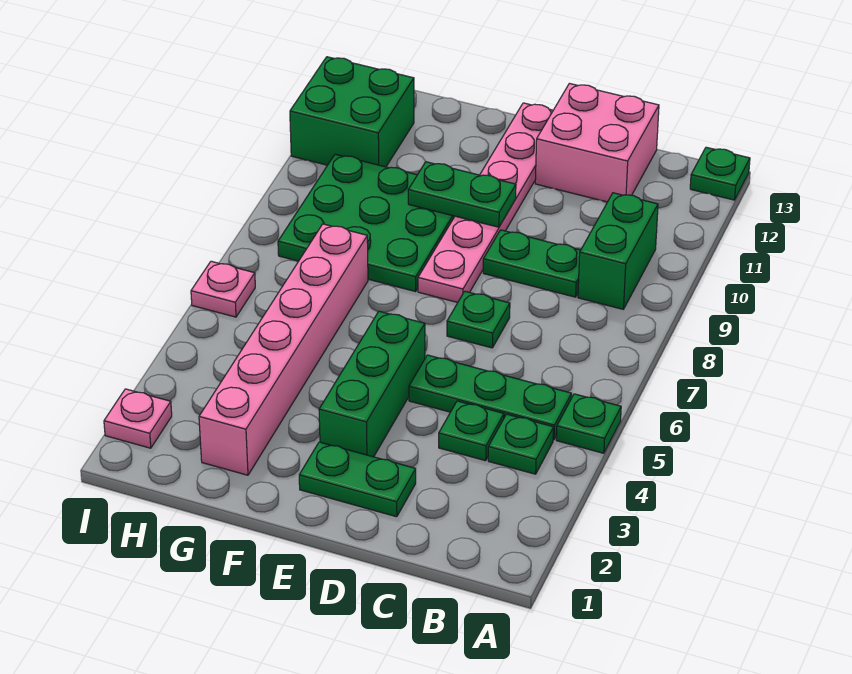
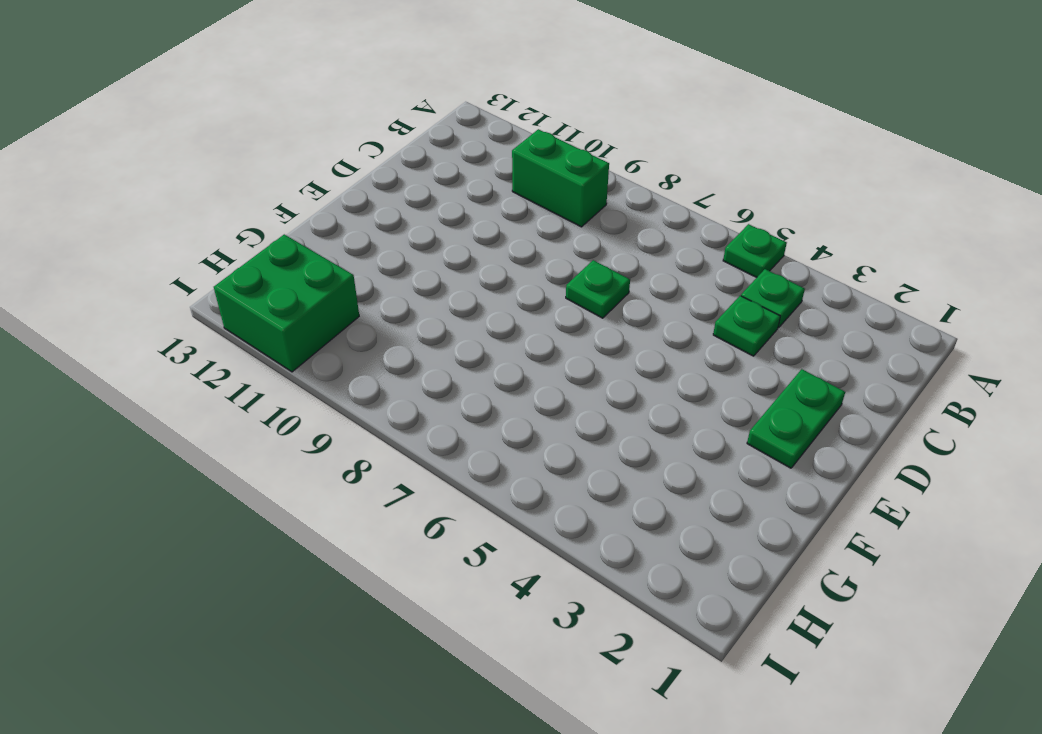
none -> green plate A13 level 1
none -> green plate B5:D5 level 1
none -> green plate C9:D9 level 1

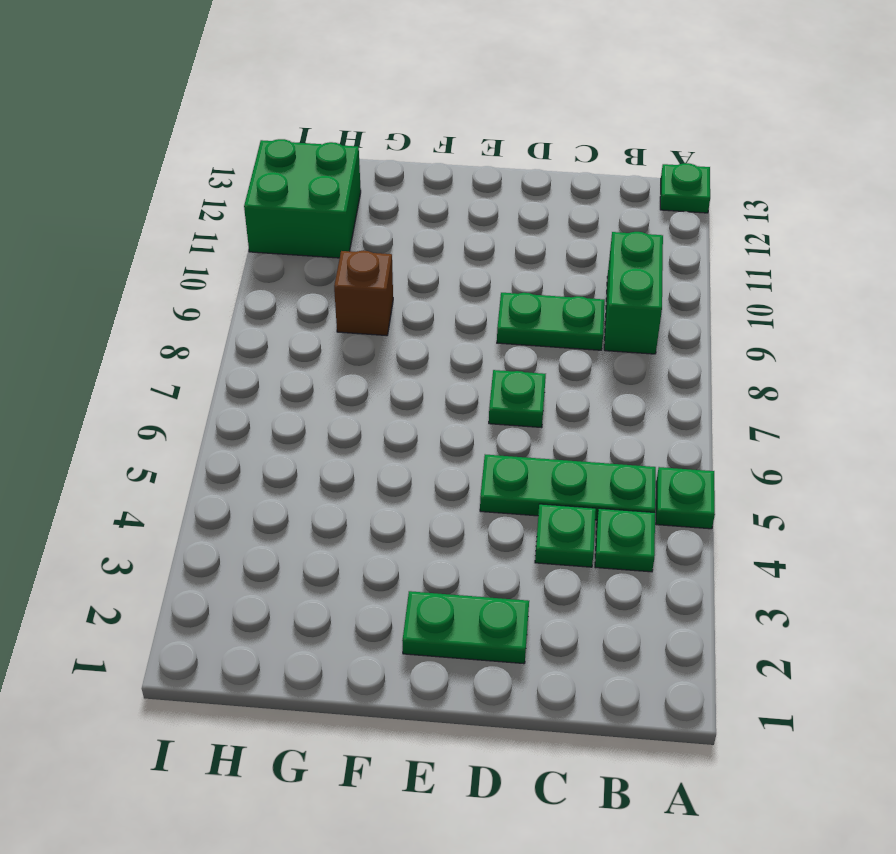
brown brick G9 level 1 -> green plate F8:H10 level 1
none -> pink brick C12:D13 level 1
none -> green brick E3:E5 level 1
none -> pink plate E8:E13 level 1

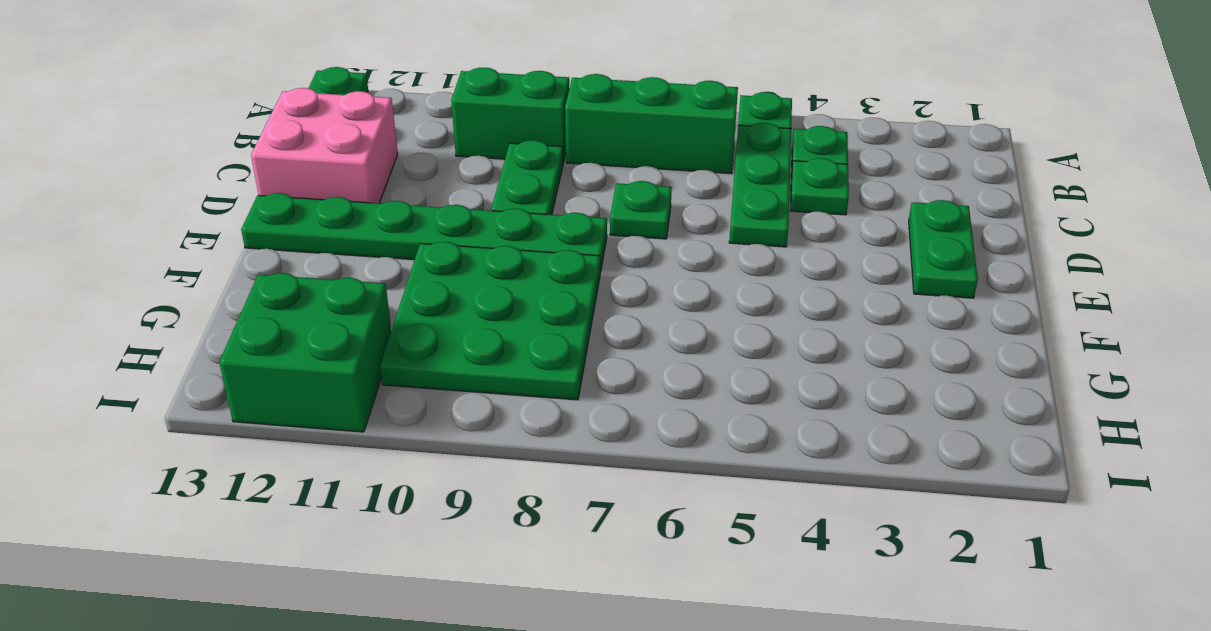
green brick B6:B8 level 1 -> green brick E3:E5 level 1
green plate E8:E13 level 1 -> pink plate E8:E13 level 1
none -> pink brick G2:G7 level 1
none -> pink plate I2 level 1
none -> pink plate I6 level 1

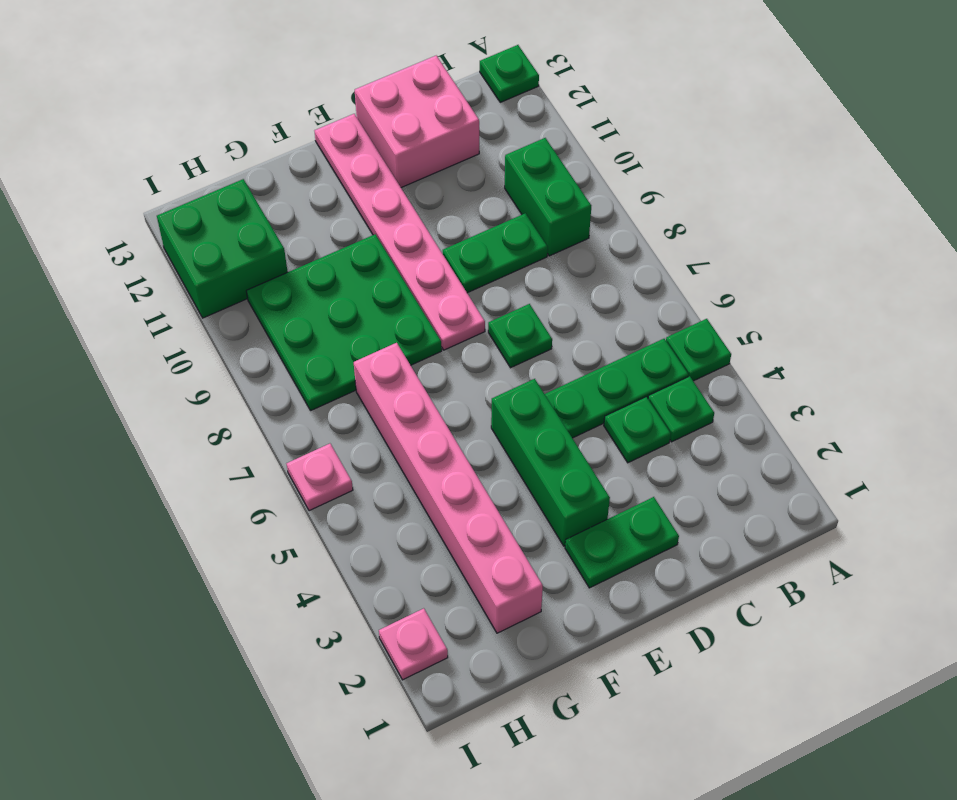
none -> green plate E10:F10 level 2

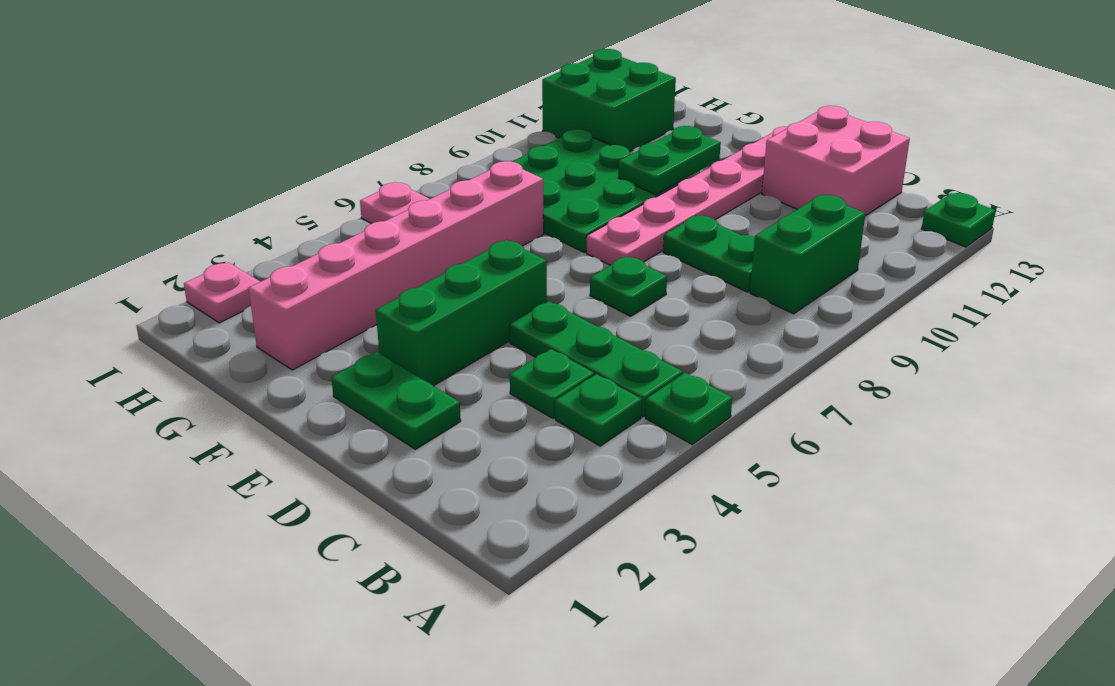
green plate F10:F11 level 2 -> green plate E10:F10 level 2

